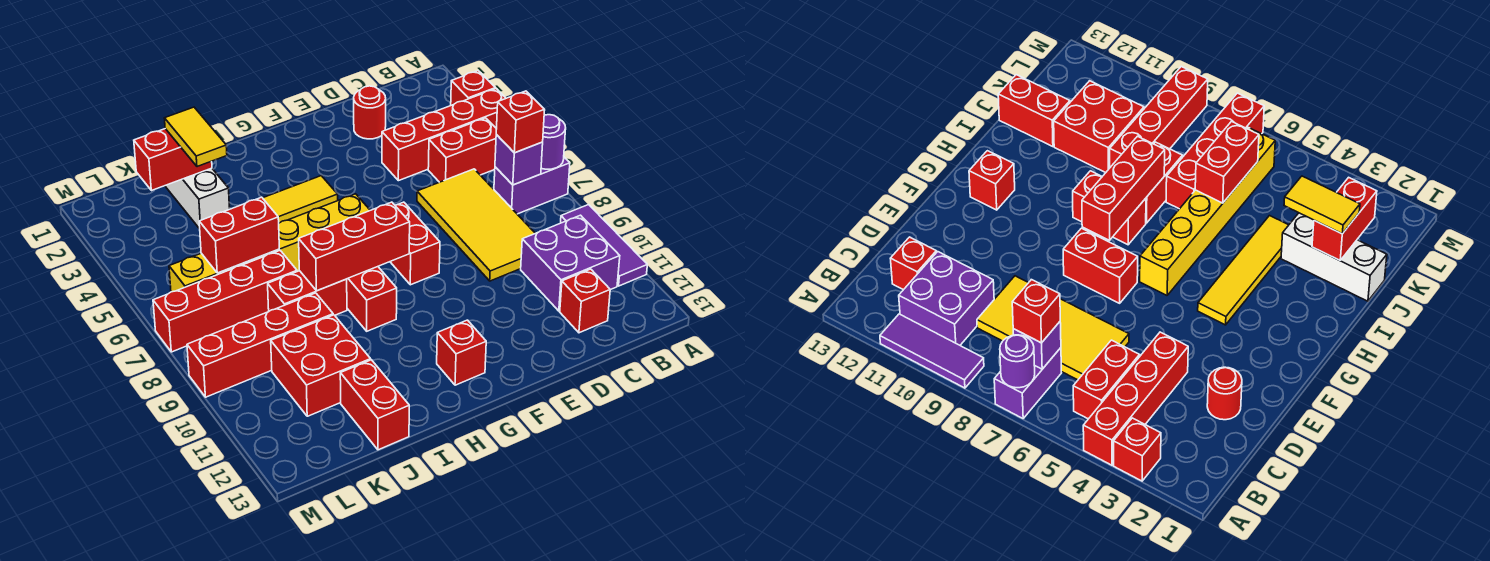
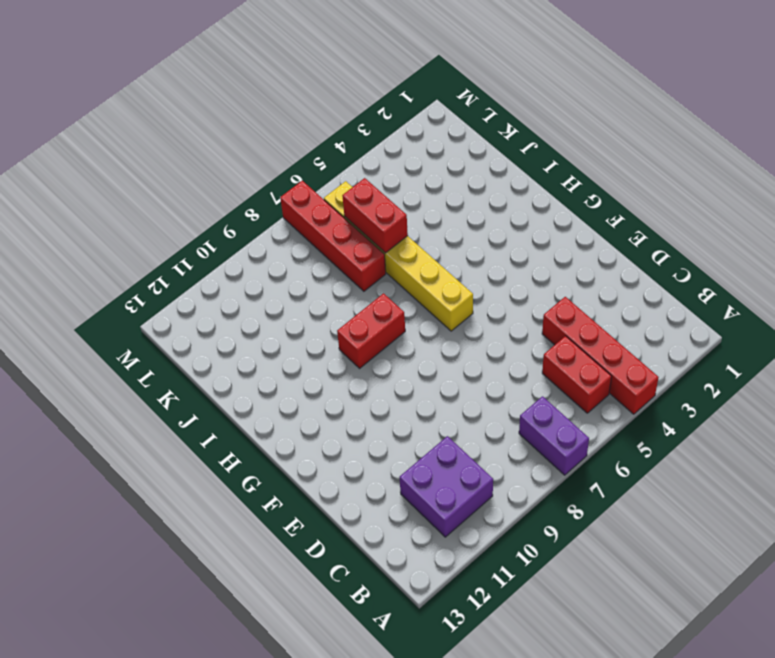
none -> red brick A3 level 1
none -> purple tile A9:A11 level 1
none -> yellow tile C6:D9 level 1

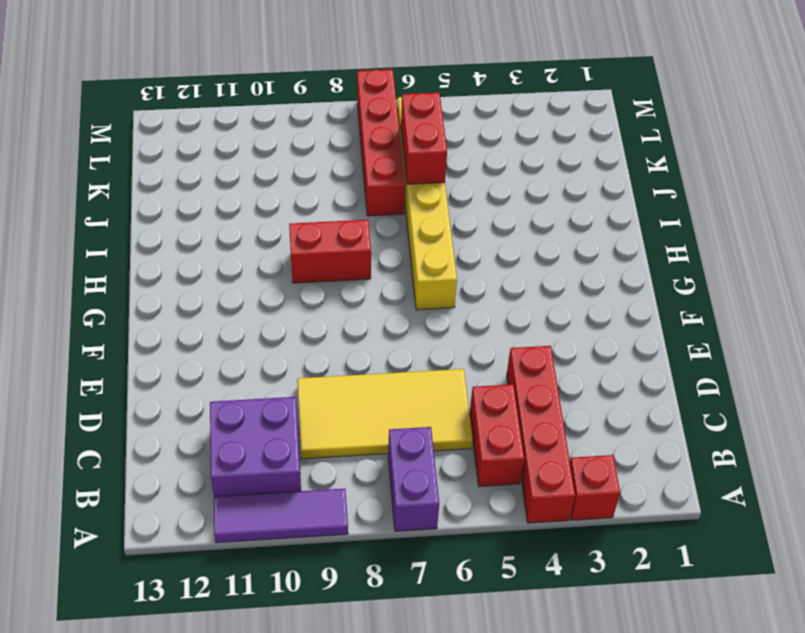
none -> red brick C12 level 1
none -> red round brick D2 level 1
none -> red brick F7:F8 level 1

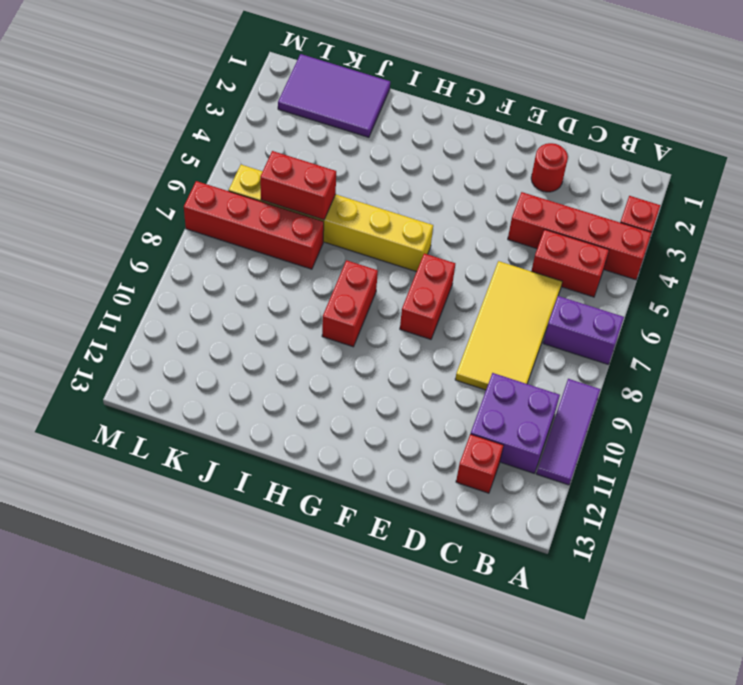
purple tile J1:L2 level 1 -> white brick J1:J3 level 1
none -> yellow tile G4:J4 level 1
none -> red brick G12 level 1
none -> red brick I8:J8 level 1

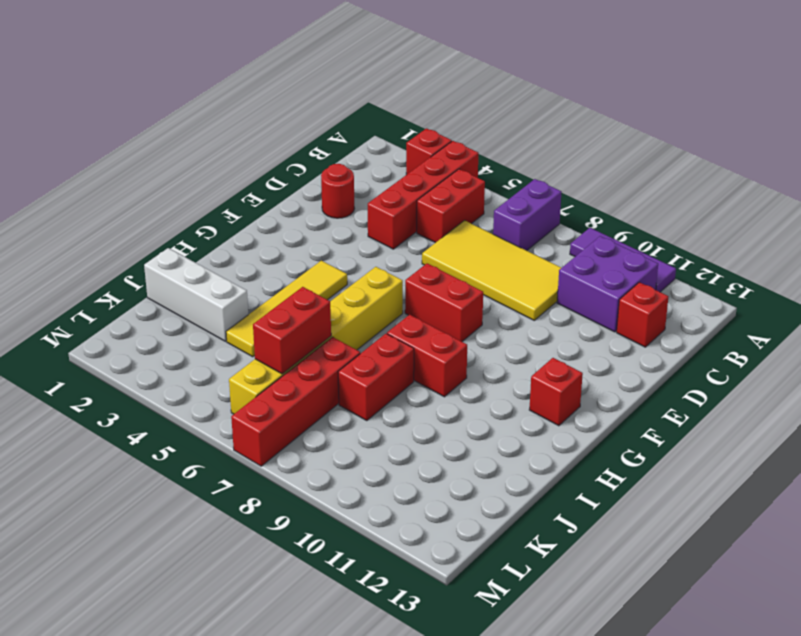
none -> red brick J9:M9 level 1
none -> red brick J10:K11 level 1
none -> red brick J12:J13 level 1

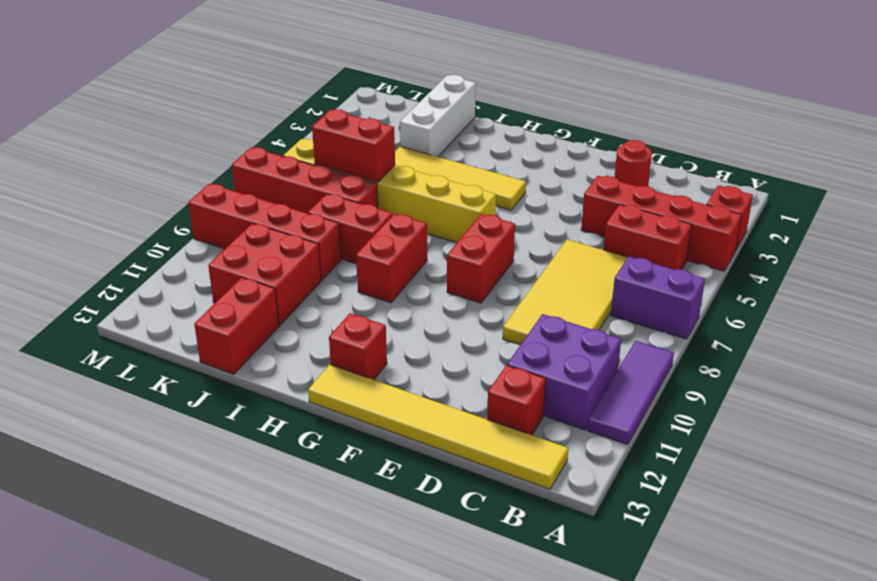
yellow tile B13:G13 level 1 -> none
none -> purple round brick A7 level 2
none -> purple brick B7 level 2
none -> red brick G8:I8 level 2

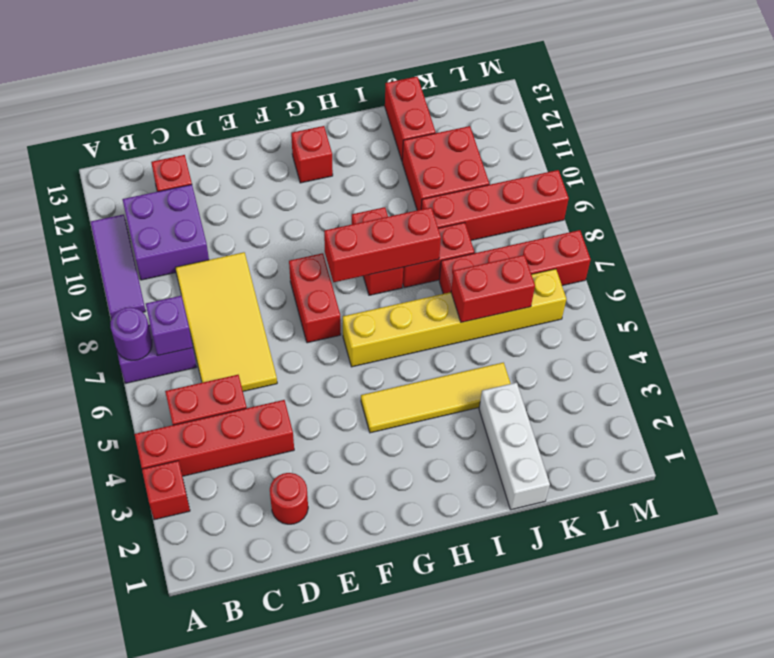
none -> red brick J2:K2 level 2
none -> red brick B7 level 3
none -> yellow tile J2:J3 level 3

